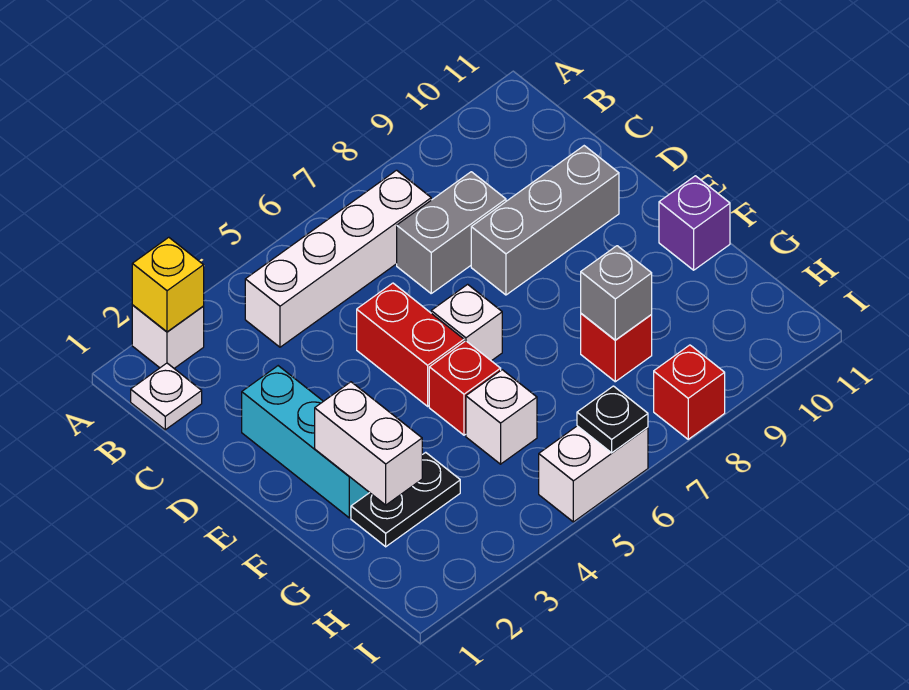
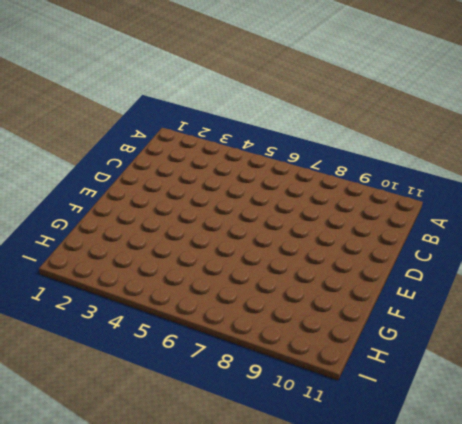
none -> white brick A2 level 1
none -> white plate B1 level 1
none -> white brick B4:B7 level 1

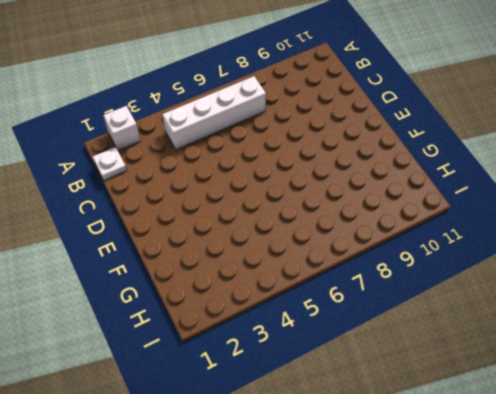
none -> grey brick C7:C8 level 1
none -> cyan brick D2:F2 level 1
none -> red brick D5:E5 level 1

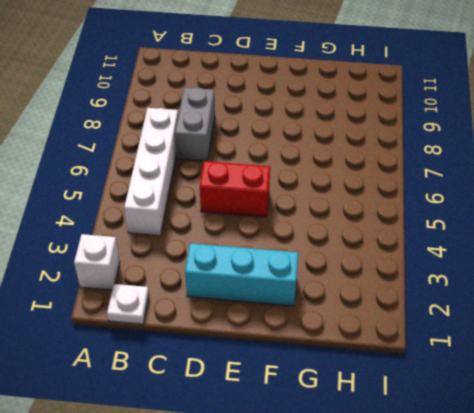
none -> grey brick D8:D10 level 1
none -> white brick E6 level 1
none -> red brick F5 level 1

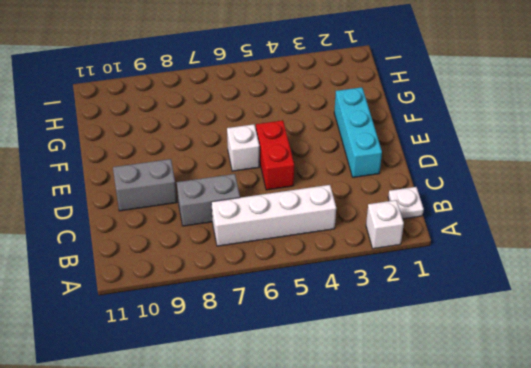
grey brick D9:D10 level 1 -> grey brick D8:D10 level 1
none -> red brick F5 level 1
none -> purple brick F11 level 1
none -> black plate G2:G3 level 1

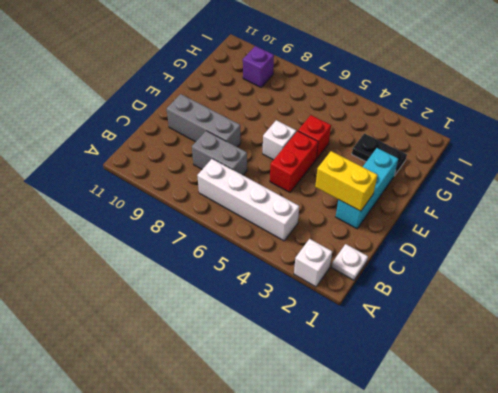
yellow brick D2:D3 level 2 -> none
purple brick H9 level 1 -> purple brick F11 level 1
none -> white brick G5 level 1
none -> red brick G8 level 1
none -> white brick I5:I6 level 1

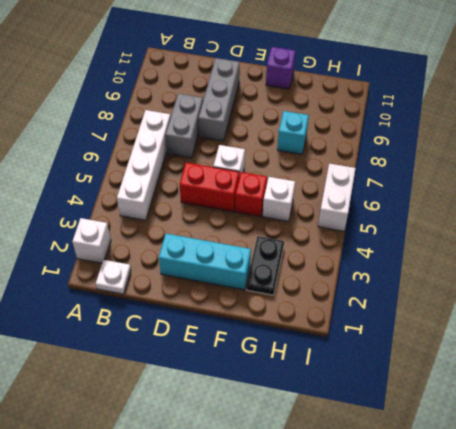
cyan brick G8 level 1 -> red brick G8 level 1
none -> red brick I8 level 1
none -> yellow brick A2 level 2
none -> white brick F2:G2 level 2

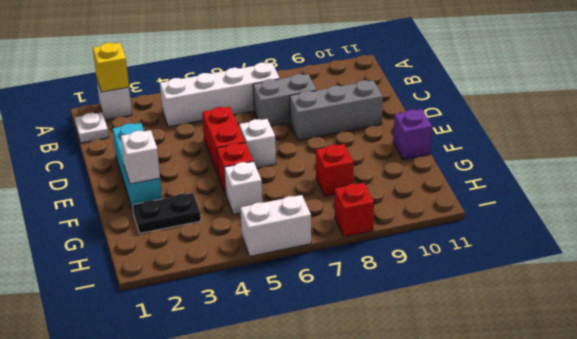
white brick F2 level 2 -> white brick F2:G2 level 2
none -> grey brick G8 level 2
none -> black plate I6 level 2

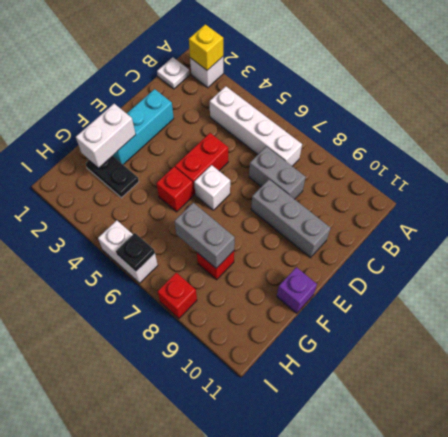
grey brick G7:G8 level 2 -> grey brick G8 level 2
none -> white brick G5 level 1

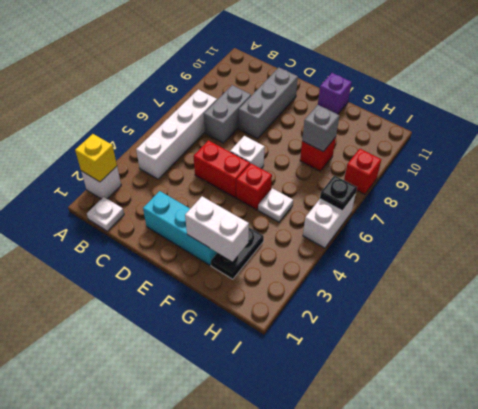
white plate G5 level 1 -> white brick G5 level 1

